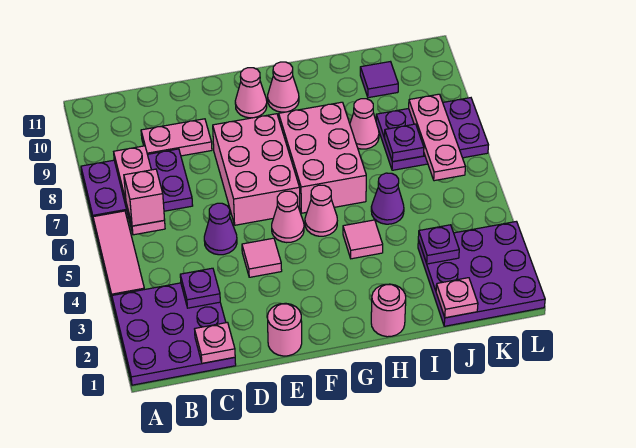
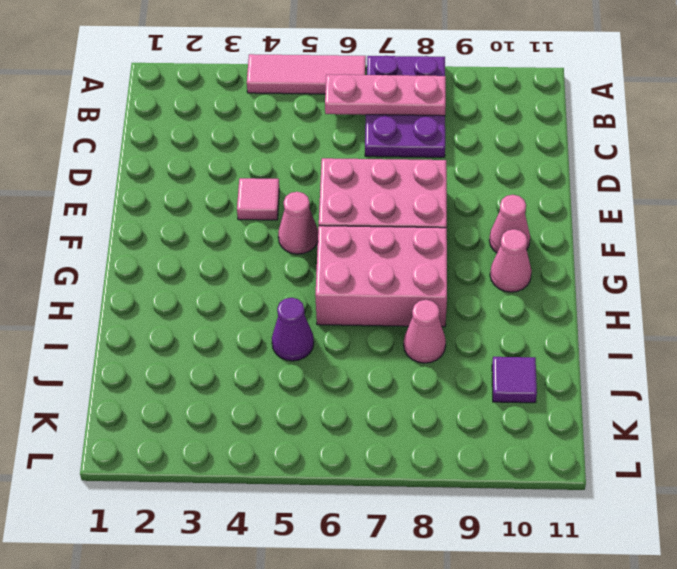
none -> purple plate A1:C3 level 1
none -> pink plate C9:D9 level 1
none -> purple cone D5 level 1

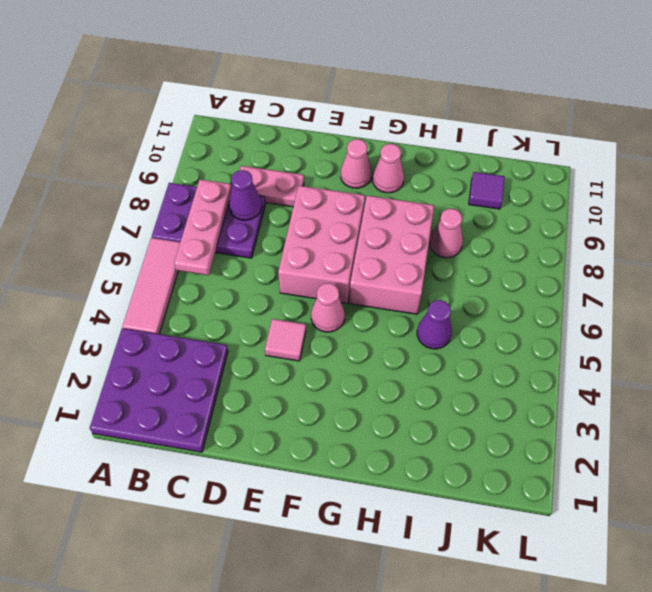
purple cone C8 level 2 -> purple cone D5 level 1
none -> pink round brick E1 level 1
none -> pink cone G5 level 1
none -> pink round brick H1 level 1

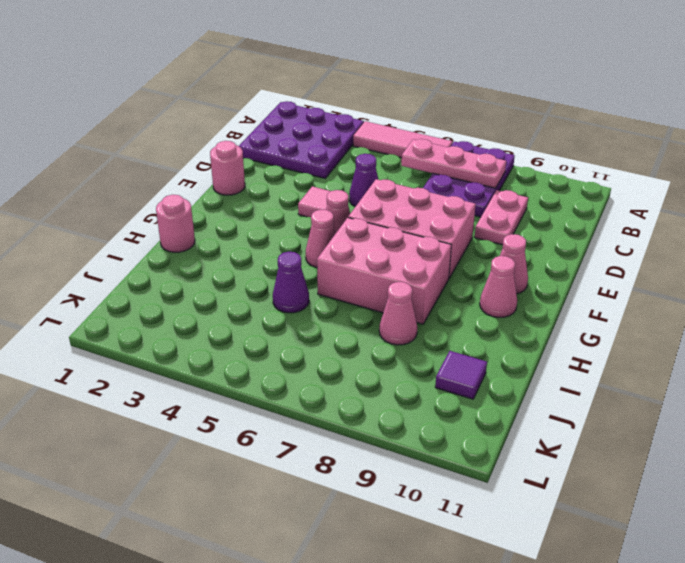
none -> pink tile H4 level 1
none -> purple plate J1:L3 level 1
none -> purple plate J7:L8 level 1

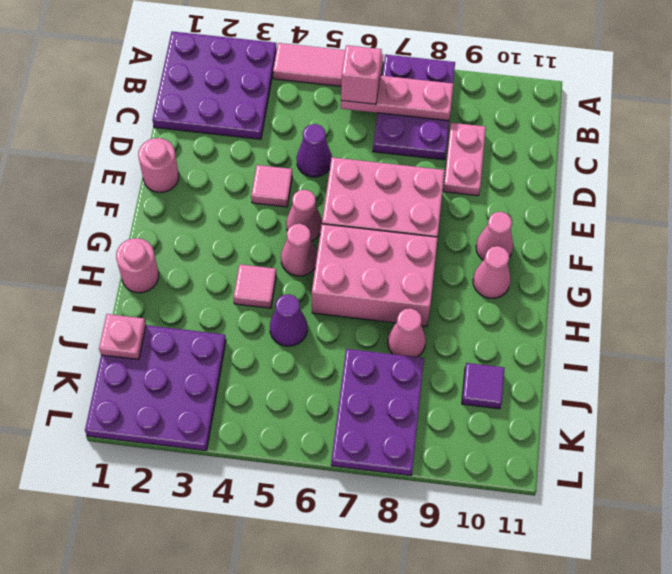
none -> pink plate C1 level 2
none -> purple plate C3 level 2
none -> purple plate J3 level 2

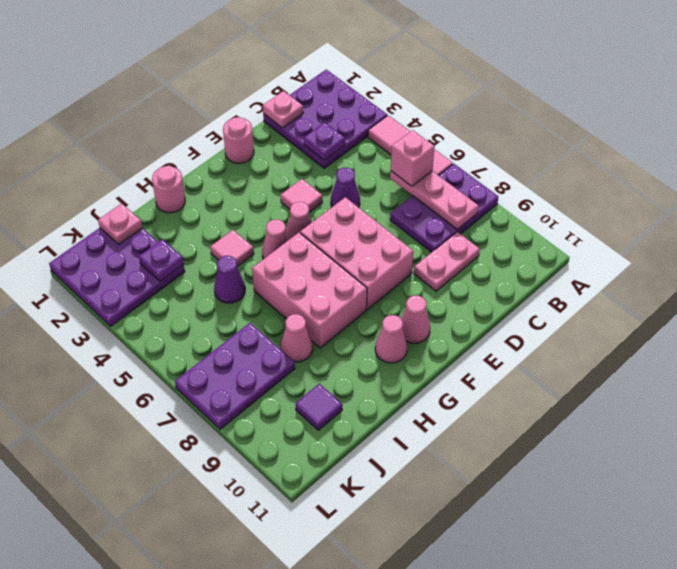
none -> purple plate J7 level 2
none -> pink plate K6:K8 level 2

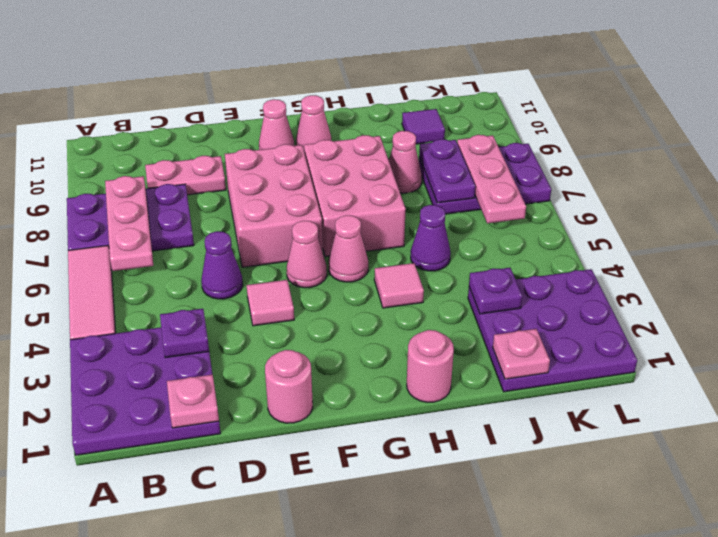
purple plate J7:J8 level 2 -> purple plate J7 level 2
none -> pink brick B6 level 3

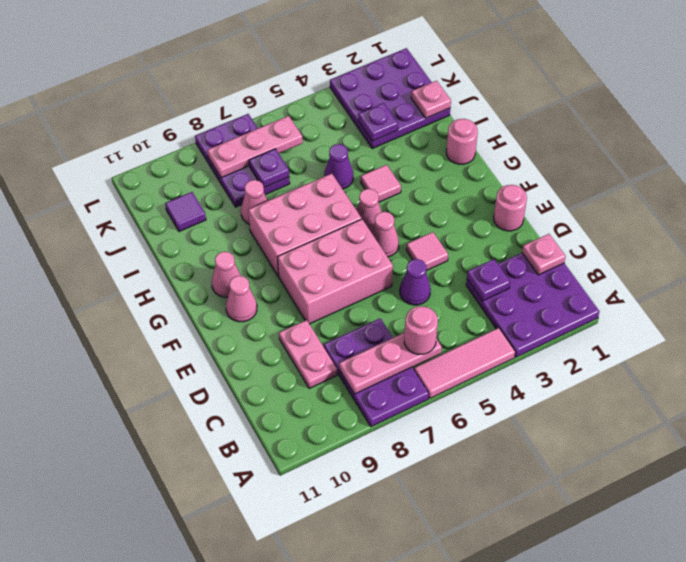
pink round brick B6 level 3 -> pink brick B6 level 3

